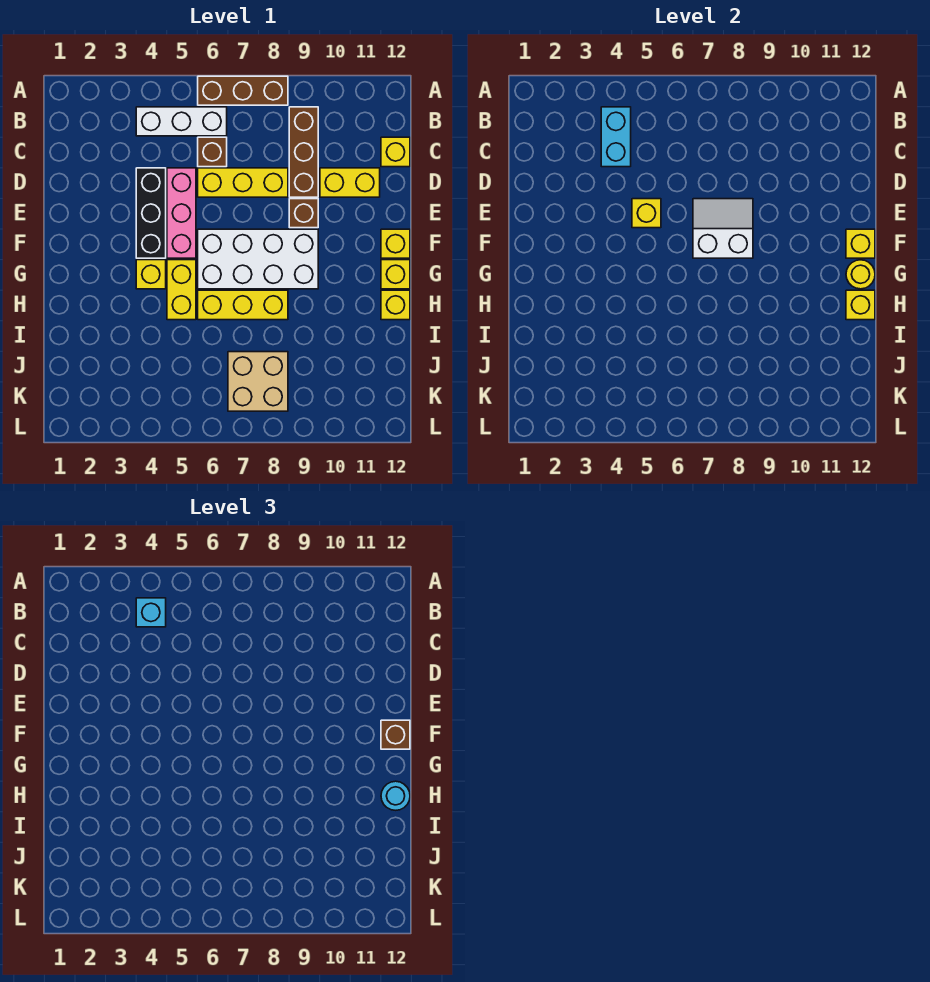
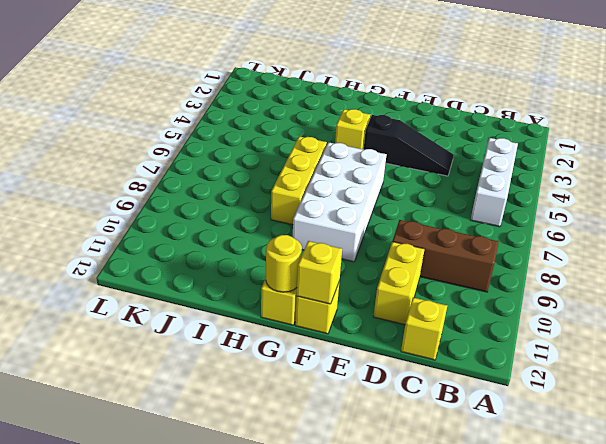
black slope D4:F4 level 1 top F -> black brick D4:F4 level 1
none -> brown brick A6:A8 level 1
none -> brown brick C6 level 1
none -> pink brick D5:F5 level 1

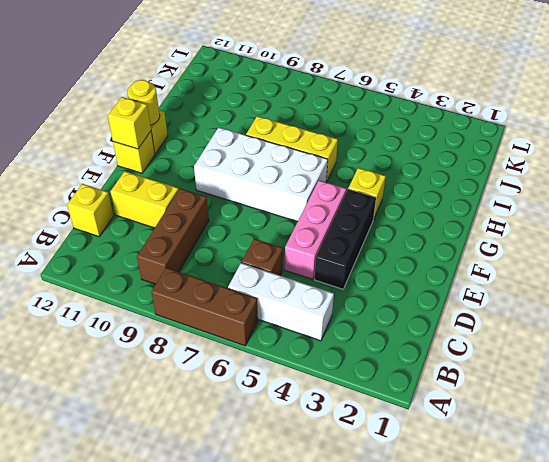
none -> yellow brick D6:D8 level 1
none -> brown brick E9 level 1
none -> yellow brick G5:H5 level 1

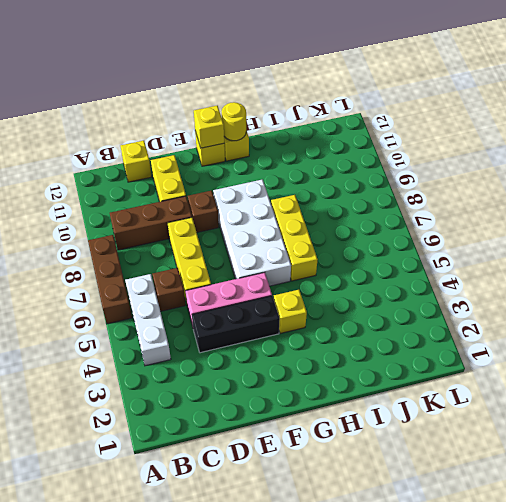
none -> yellow brick G5:H5 level 1
none -> yellow brick H12 level 1
none -> tan brick J7:K8 level 1

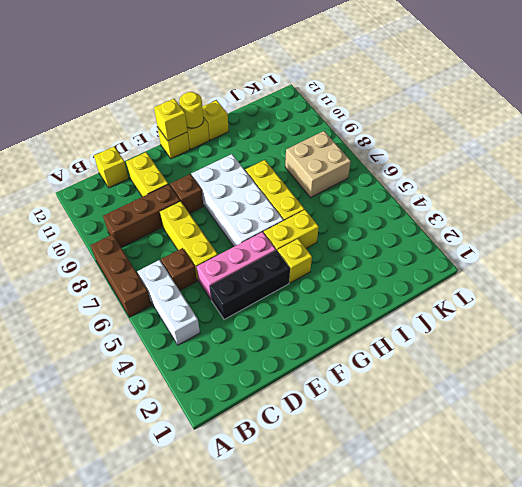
none -> cyan brick B4:C4 level 2
none -> yellow brick E5 level 2
none -> white slope E7:F8 level 2 top F

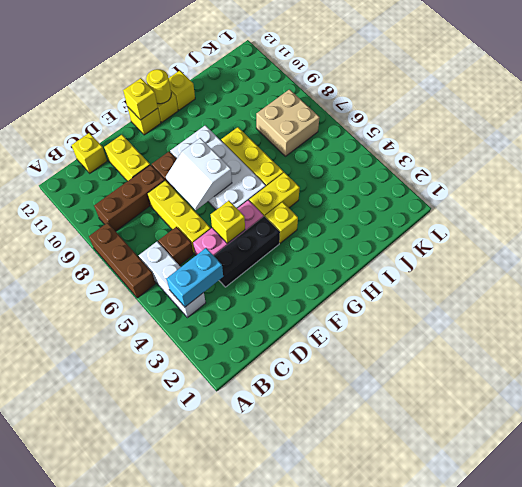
none -> yellow brick H12 level 2
none -> cyan brick B4 level 3
none -> brown brick F12 level 3

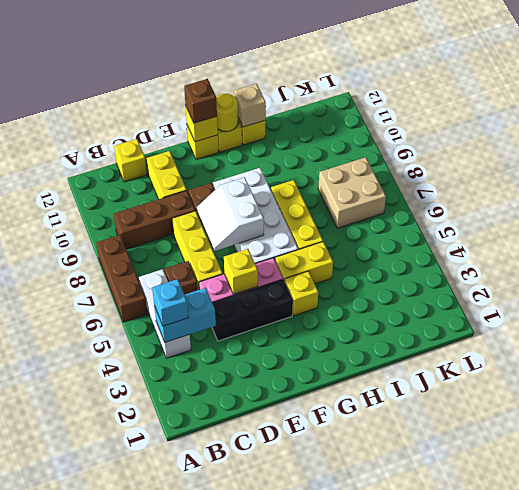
tan brick H12 level 2 -> yellow brick H12 level 2
none -> cyan round brick H12 level 3

